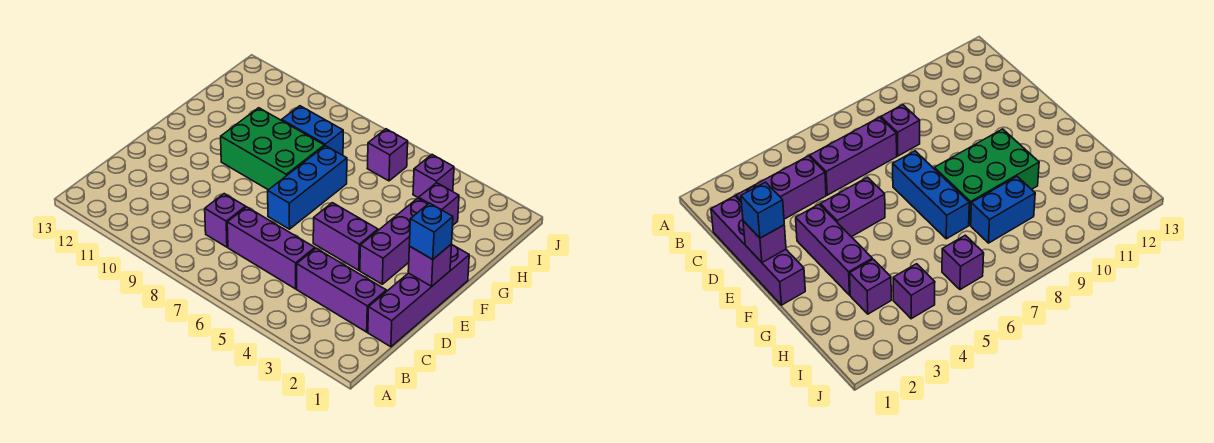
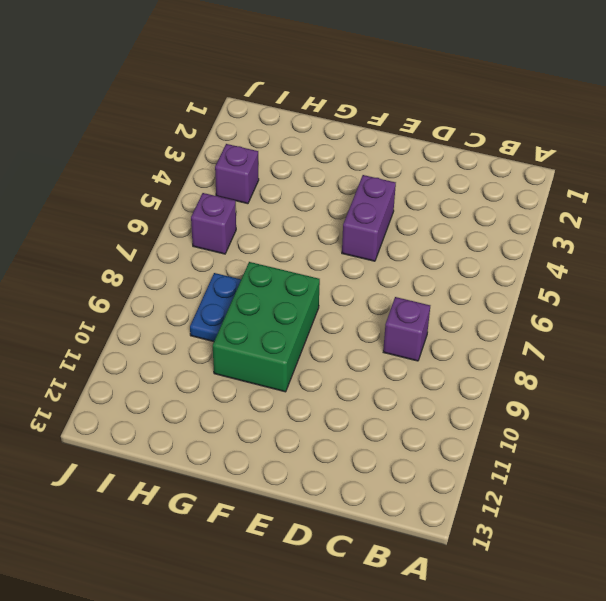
blue plate H8:H9 level 1 -> blue brick H8:H9 level 1
none -> purple brick C1:F1 level 1
none -> purple brick C2:C4 level 1
none -> purple brick C5:C7 level 1

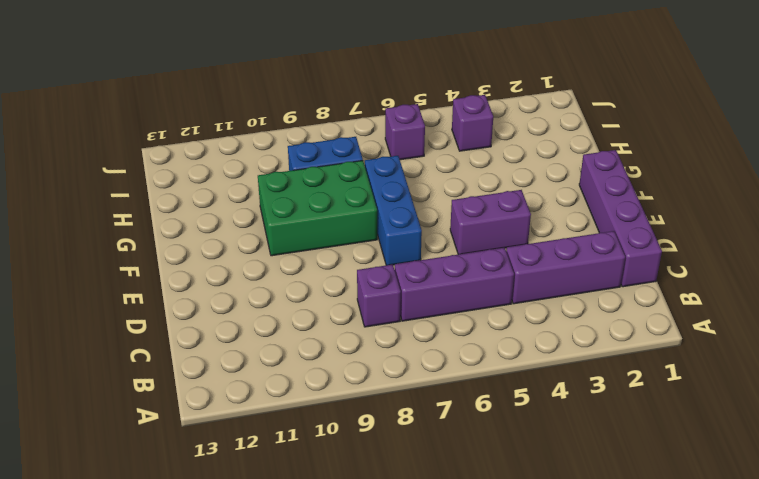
none -> purple brick E3:G3 level 1
none -> purple brick H3 level 1
none -> purple brick E1 level 2

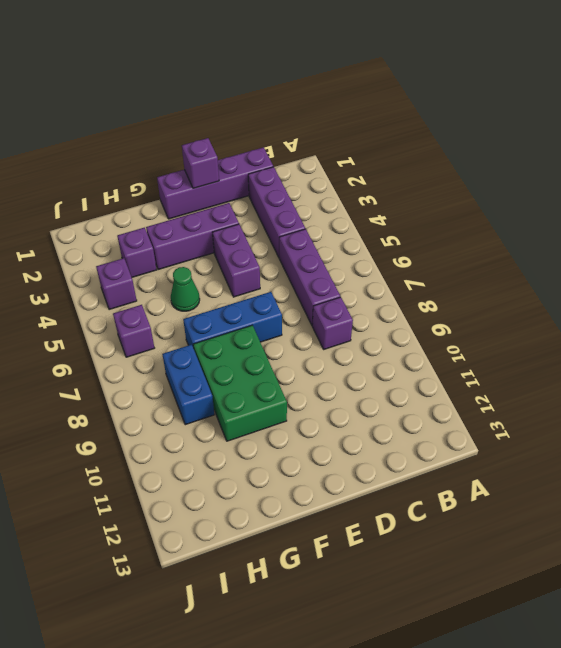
green cone G5 level 1 -> none
none -> blue brick E1 level 3

